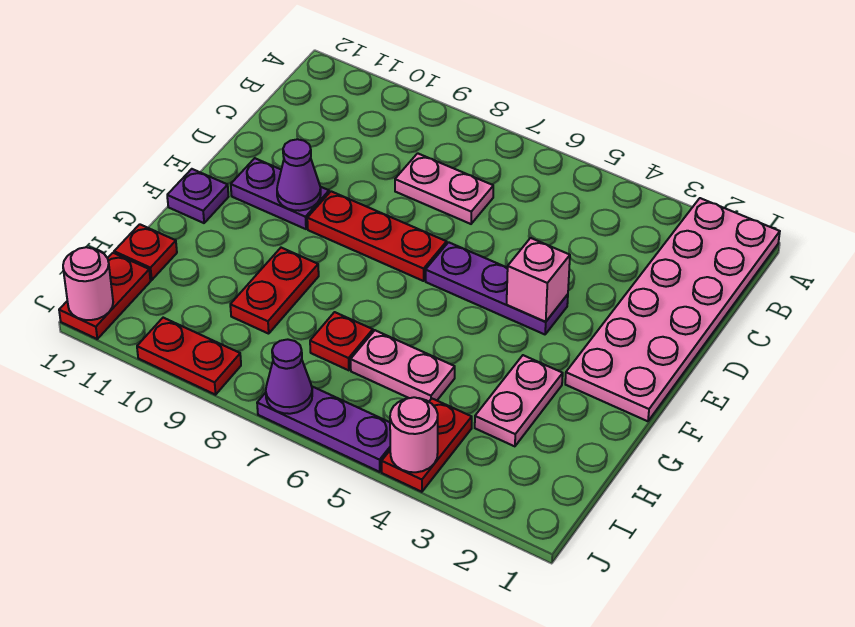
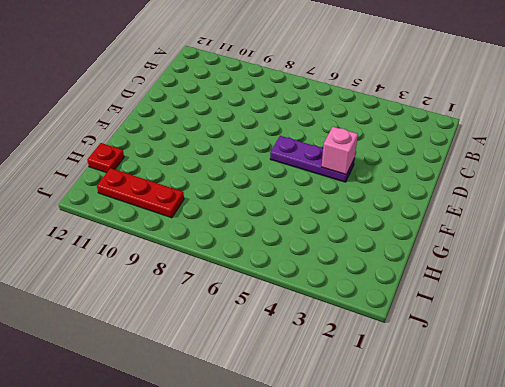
red plate I9:I11 level 1 -> red plate E7:E9 level 1
none -> pink plate A1:F2 level 1
none -> pink plate C7:C8 level 1
none -> purple plate E10:E11 level 1

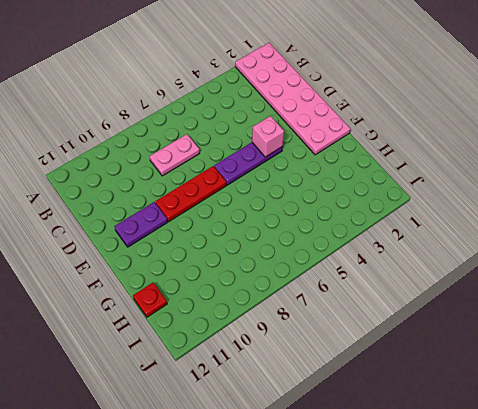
none -> purple plate F12 level 1
none -> pink plate G3:H3 level 1
none -> red plate G9:H9 level 1

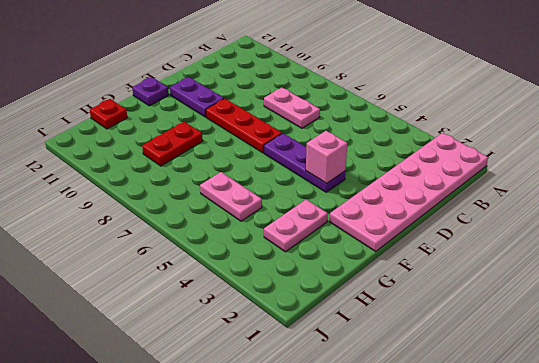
none -> red plate H7 level 1
none -> red plate I4:J4 level 1
none -> red plate I12:J12 level 1

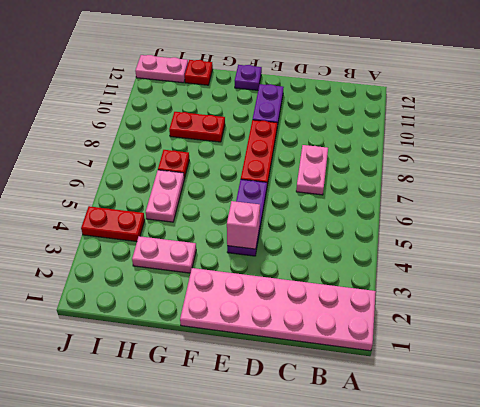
pink plate I12:J12 level 1 -> red plate I12:J12 level 1
none -> purple plate J5:J7 level 1
none -> red plate J9:J10 level 1
none -> purple cone E10 level 2

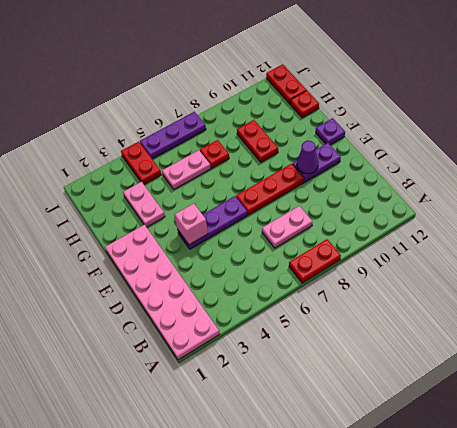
red plate A7:A8 level 1 -> red plate J9:J10 level 1
none -> pink round brick J4 level 2
none -> purple cone J7 level 2
none -> pink round brick J12 level 2

